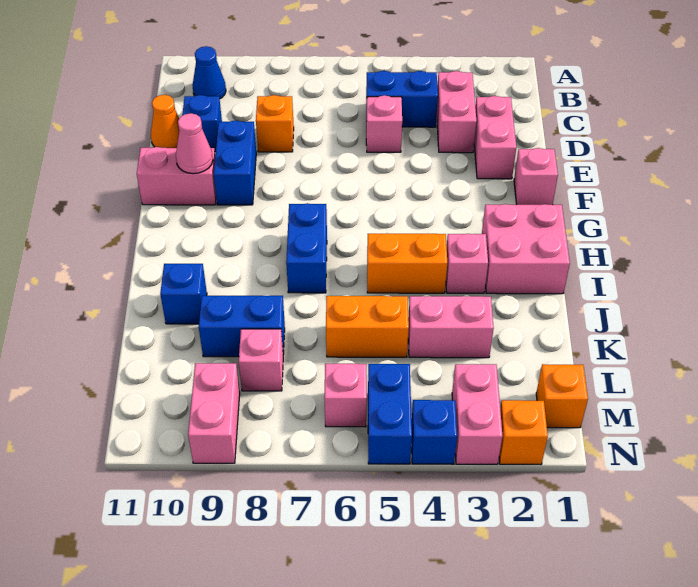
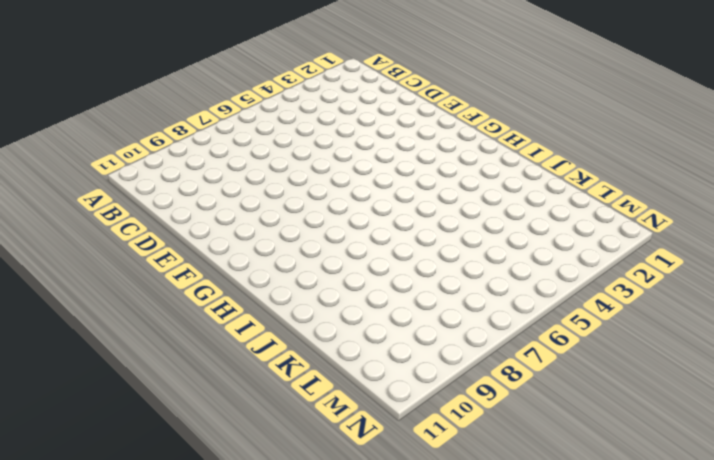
none -> blue cone B10 level 1
none -> pink brick C3:D3 level 1
none -> blue brick C4:C5 level 1

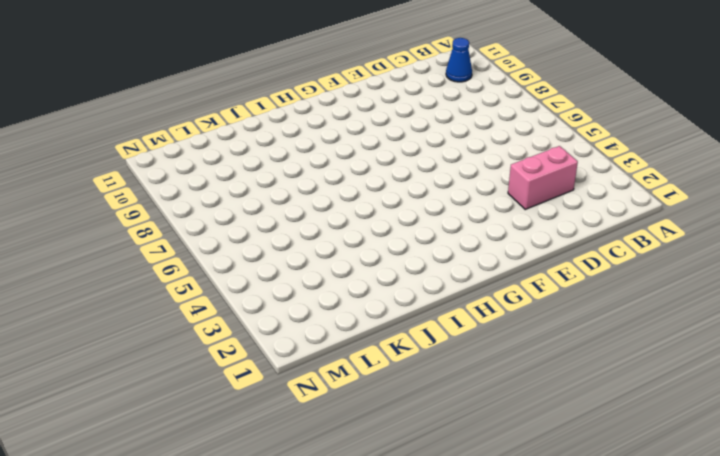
none -> blue brick C4:C5 level 1
none -> pink brick D2:E2 level 1
none -> pink brick D5 level 1

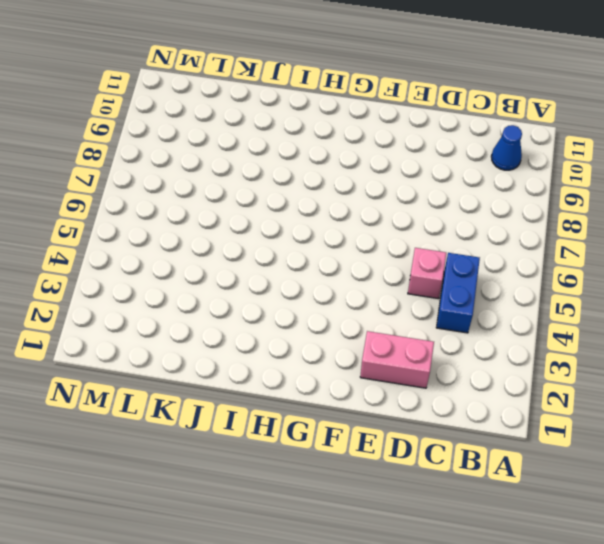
none -> pink brick C3:D3 level 1
none -> orange brick D8 level 1
none -> blue brick D10 level 1

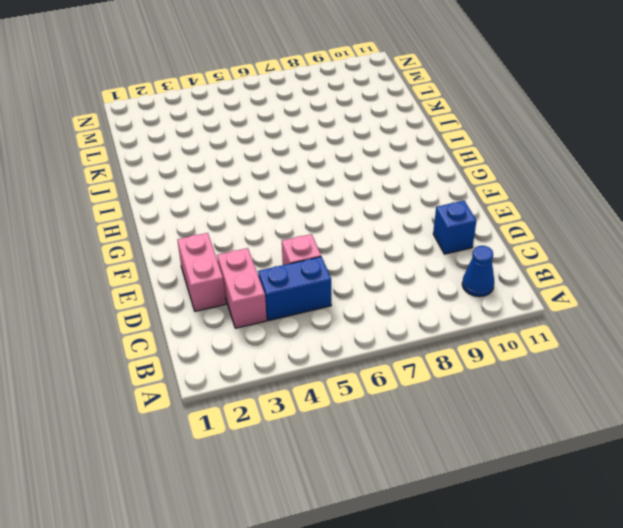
none -> orange brick D8 level 1
none -> orange cone D11 level 1
none -> blue brick E9:F9 level 1

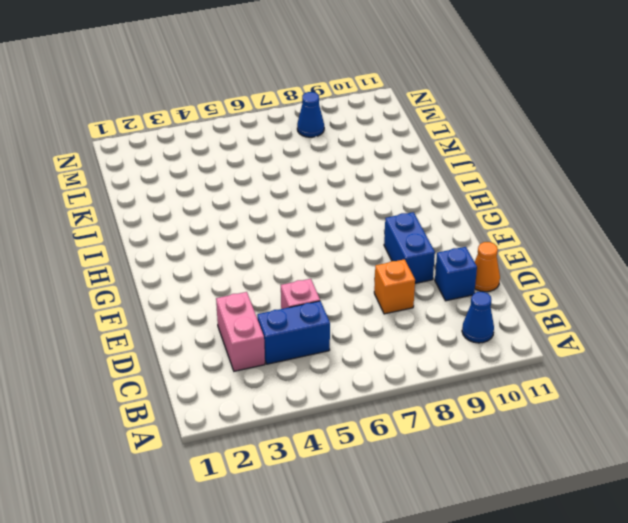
blue cone M8 level 1 -> none
none -> pink brick D2:E2 level 1
none -> pink brick F1 level 1
none -> pink brick F10:F11 level 1

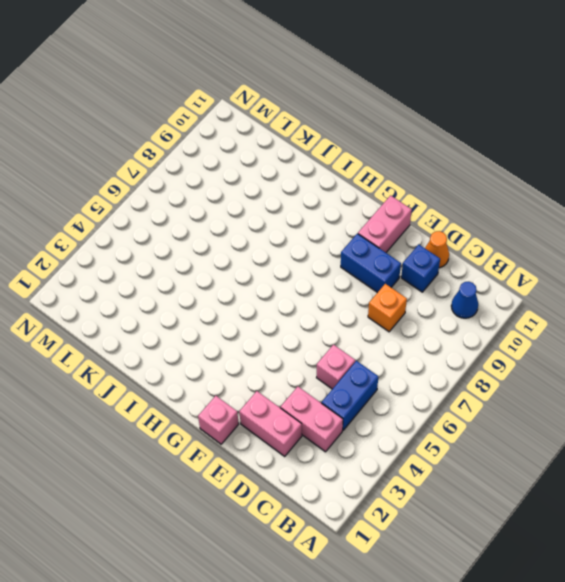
none -> pink brick H1:I2 level 1
none -> blue brick H7:I7 level 1
none -> pink brick I3 level 1

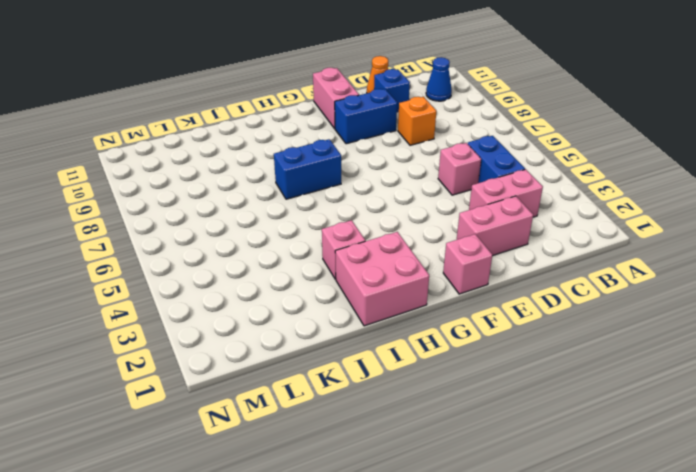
none -> orange brick I4:I5 level 1
none -> blue brick J10 level 1
none -> pink brick K3:K4 level 1

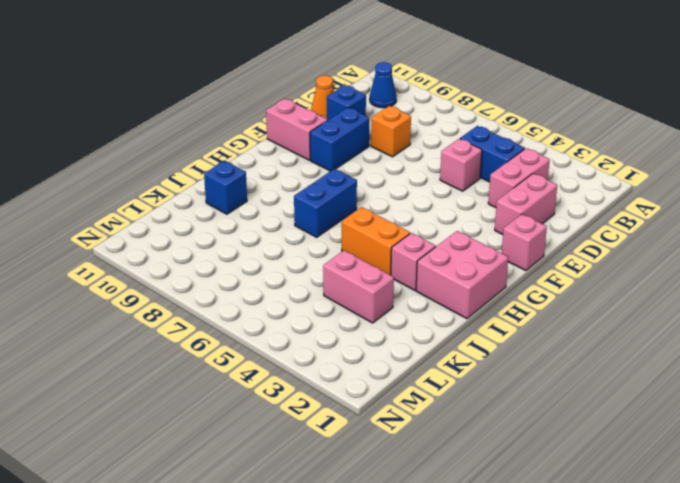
none -> orange brick K5:K6 level 1
none -> blue brick K8:K9 level 1
none -> pink brick L8 level 1

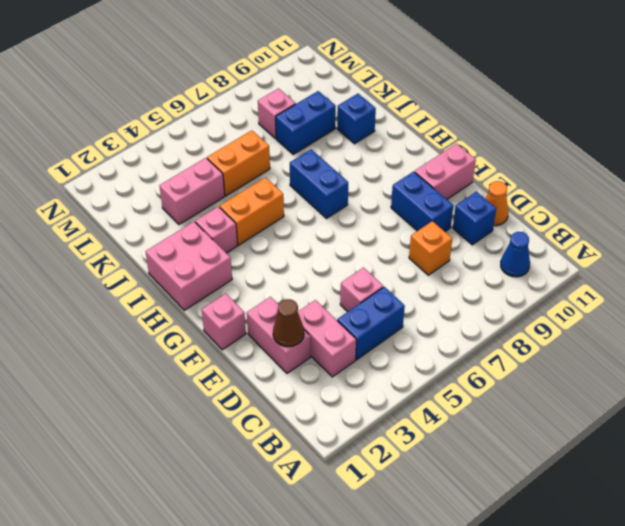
brown cone D2 level 2 -> none
none -> orange brick M1 level 1
none -> pink brick M3:N3 level 1
none -> blue brick M5:N5 level 1

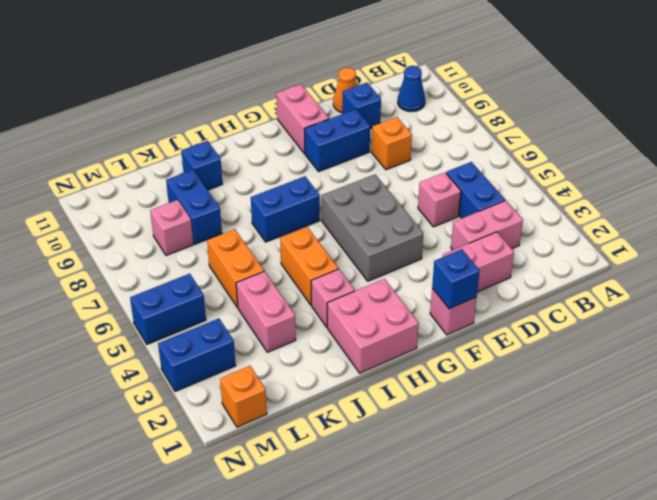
blue brick F1 level 2 -> blue brick N4 level 1
grey brick F4:G6 level 1 -> none
blue brick M3:N3 level 1 -> pink brick M3:N3 level 1
none -> pink brick M6 level 1
none -> pink brick M9:N9 level 1
none -> orange brick N2 level 1

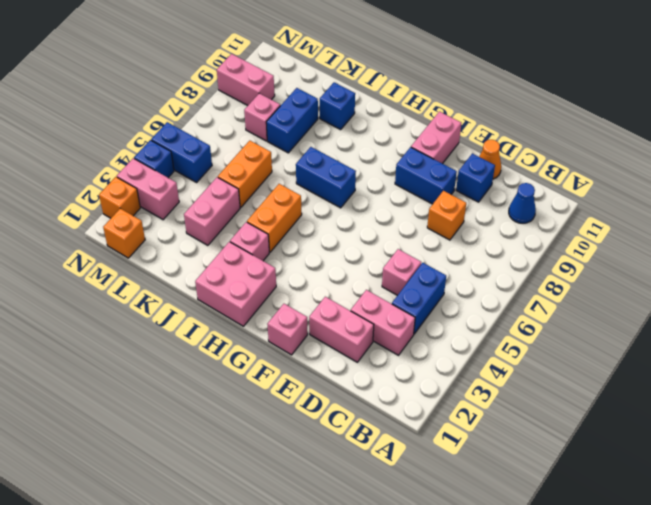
none -> pink brick M6 level 1
none -> pink cone F10 level 2

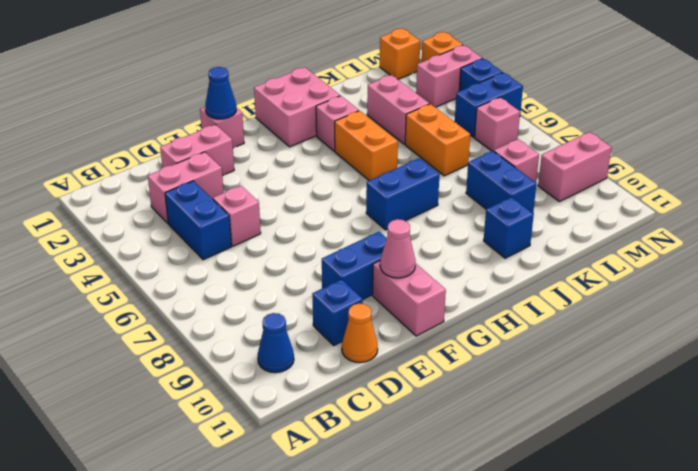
blue cone F1 level 2 -> none
none -> orange brick D8 level 1

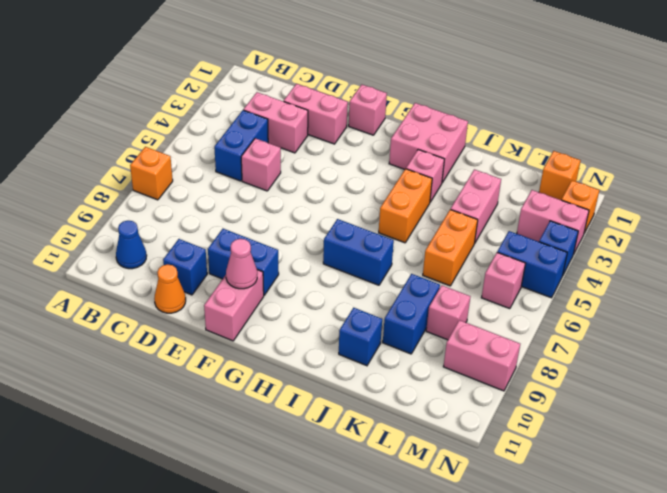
orange brick A7 level 1 -> orange brick D8 level 1

